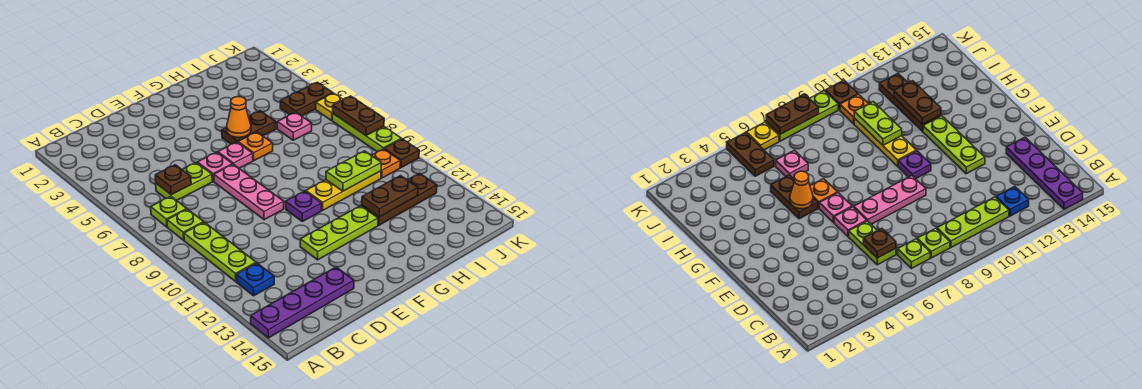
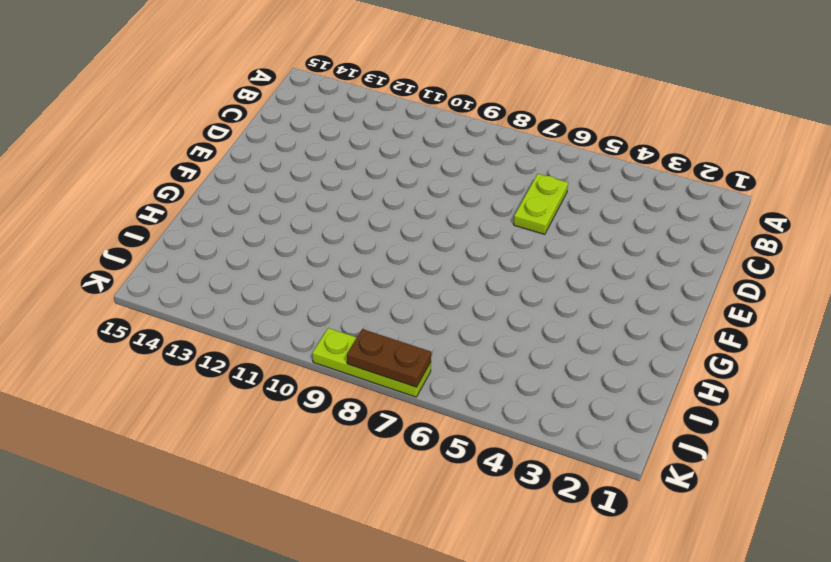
none -> purple plate A14:D14 level 1
none -> lime plate B7 level 1
none -> lime plate B8 level 1

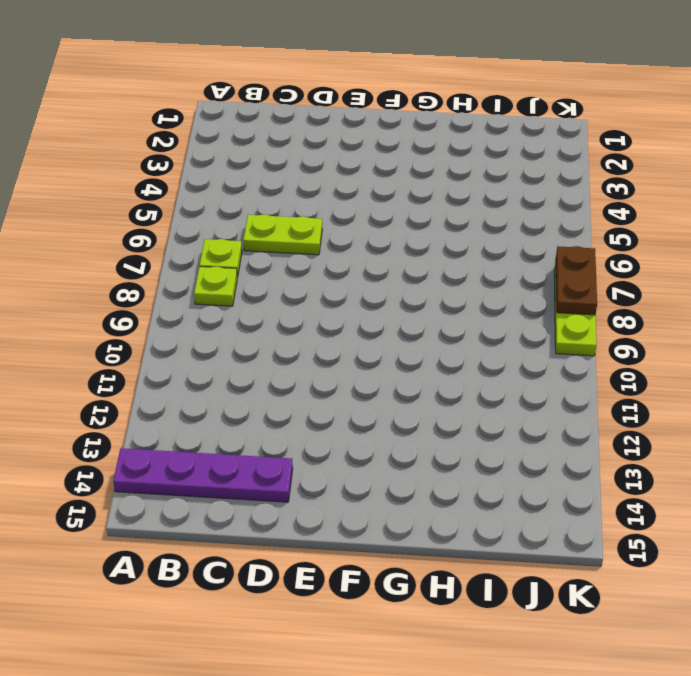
none -> lime plate B9:B11 level 1
none -> blue plate B12 level 1
none -> pink plate E6 level 1

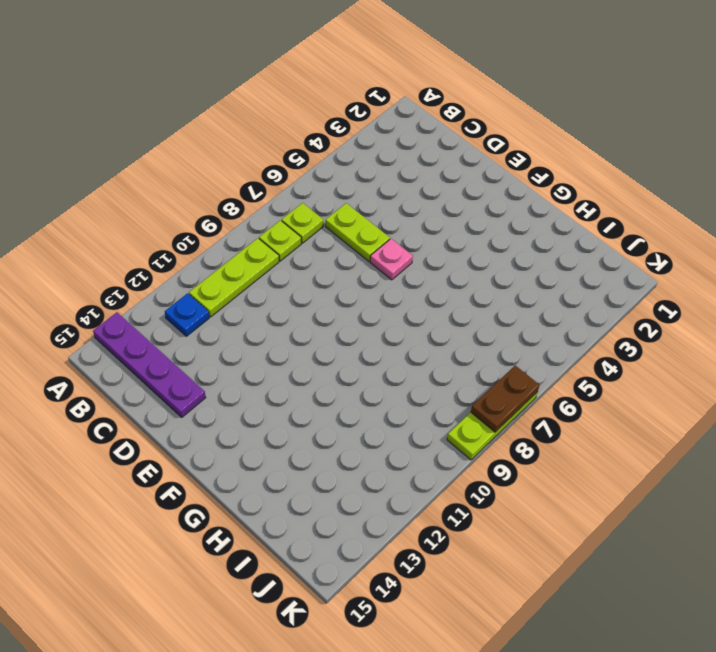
none -> pink plate E7:E9 level 1
none -> lime plate E12:G12 level 1
none -> pink plate F6 level 1

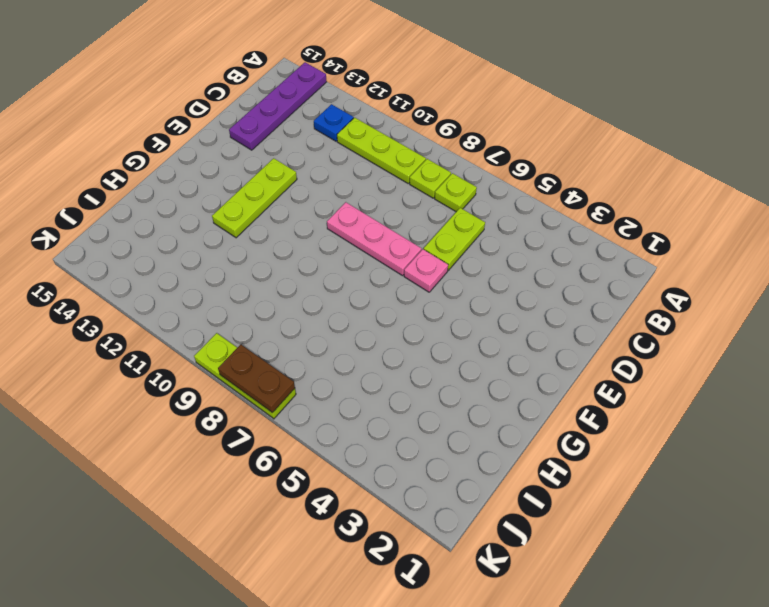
none -> pink plate F6 level 1
none -> purple plate F10 level 1
none -> brown plate G5:H5 level 1

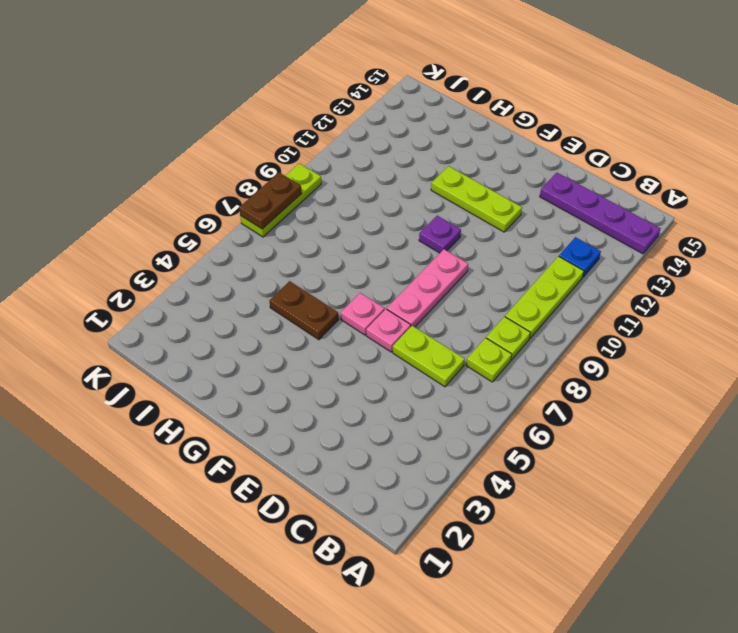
none -> orange plate G6 level 1
none -> yellow plate G10:I10 level 1
none -> brown plate H12:J12 level 1

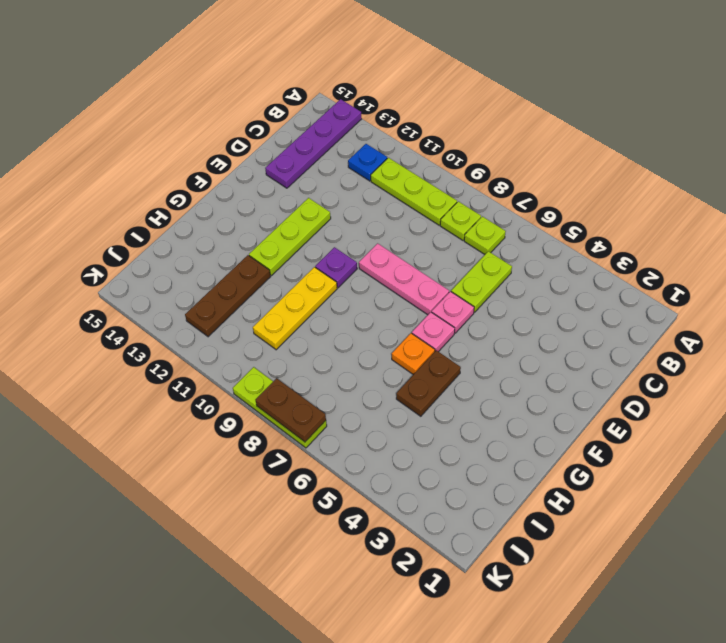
none -> pink plate I6 level 1
none -> brown plate J5:K5 level 1
none -> orange plate J10 level 1

